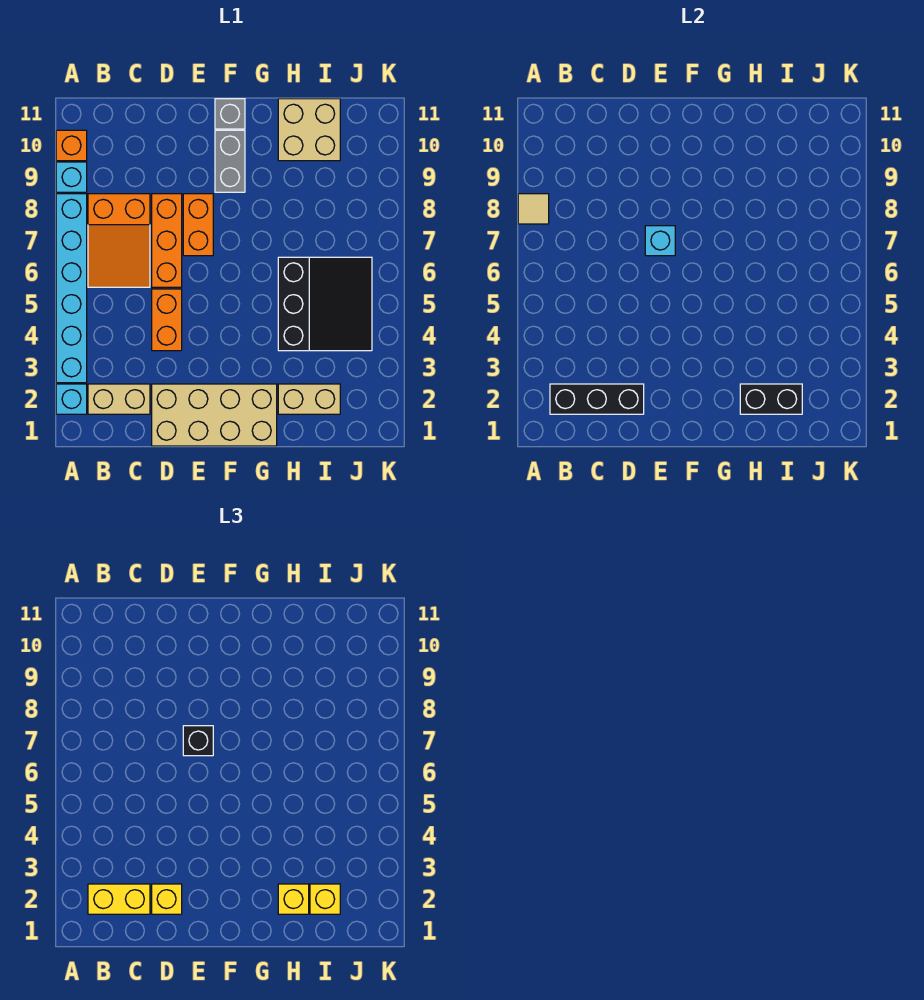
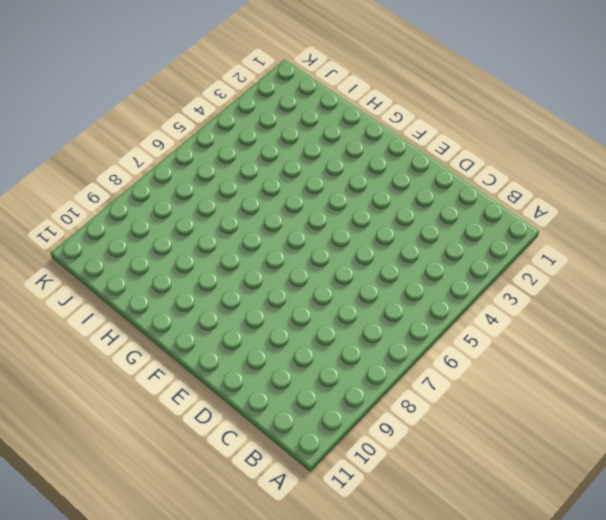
none -> cyan brick A2 level 1
none -> cyan brick A3:A8 level 1
none -> cyan brick A9 level 1

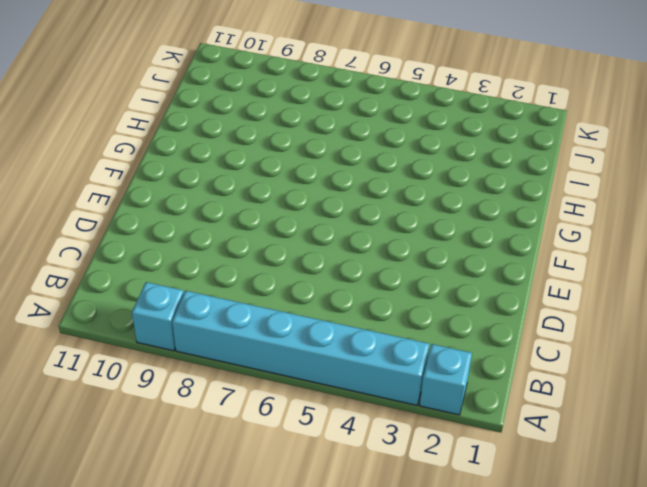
none -> orange brick A10 level 1
none -> tan brick B2:C2 level 1
none -> orange slope B6:C8 level 1 top 8

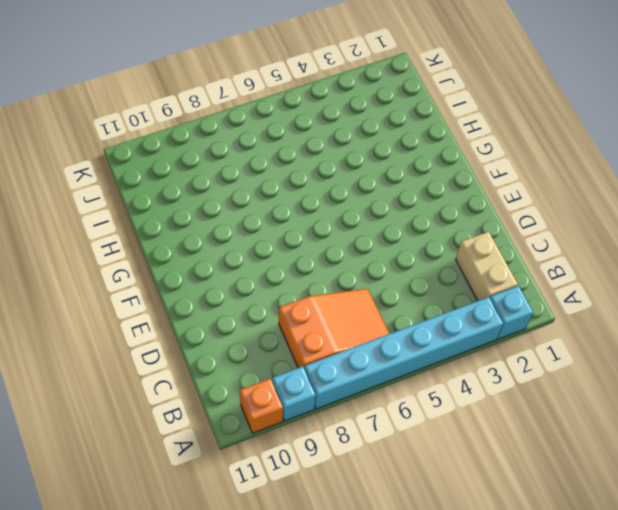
none -> tan brick D1:G2 level 1
none -> orange brick D4:D5 level 1
none -> orange brick D6:D8 level 1

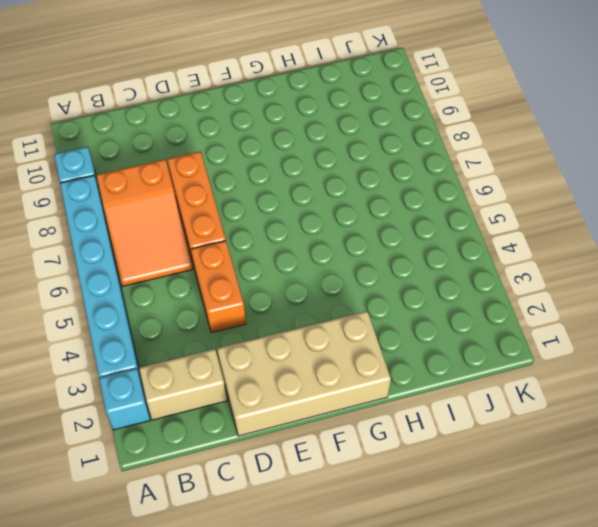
none -> orange brick A10 level 1
none -> orange brick E7:E8 level 1
none -> grey brick F9:F10 level 1

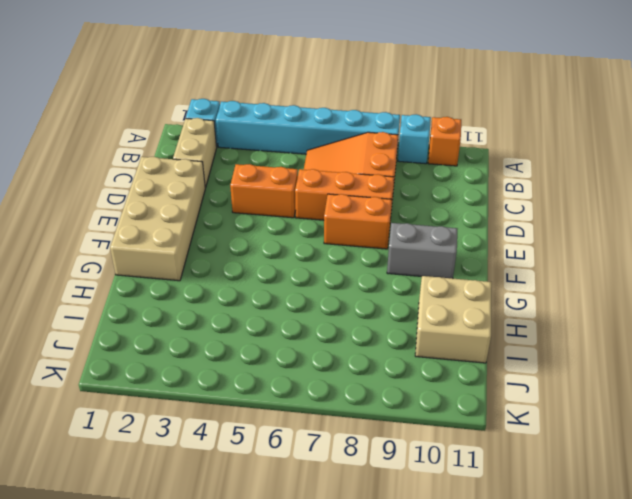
none -> grey brick F11 level 1
none -> tan brick H2:I2 level 1
none -> black slope H4:J6 level 1 top H

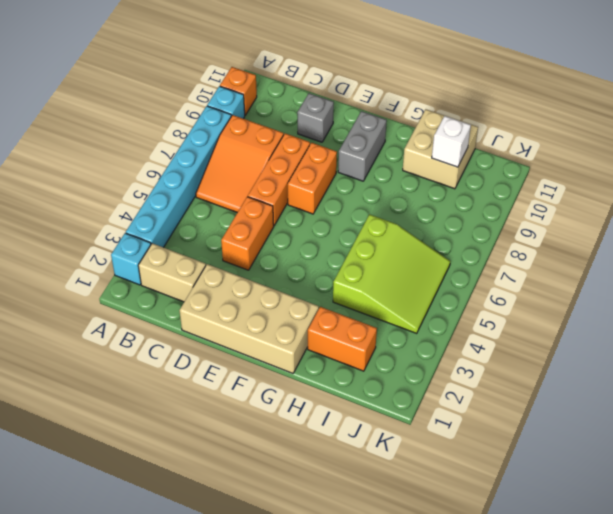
grey brick D10 level 1 -> grey brick F11 level 1
orange brick H2:I2 level 1 -> tan brick H2:I2 level 1
lime slope H4:J6 level 1 top H -> black slope H4:J6 level 1 top H
white brick I10 level 2 -> none
none -> tan tile A8 level 2
none -> black brick B2:D2 level 2
none -> cyan brick E7 level 2

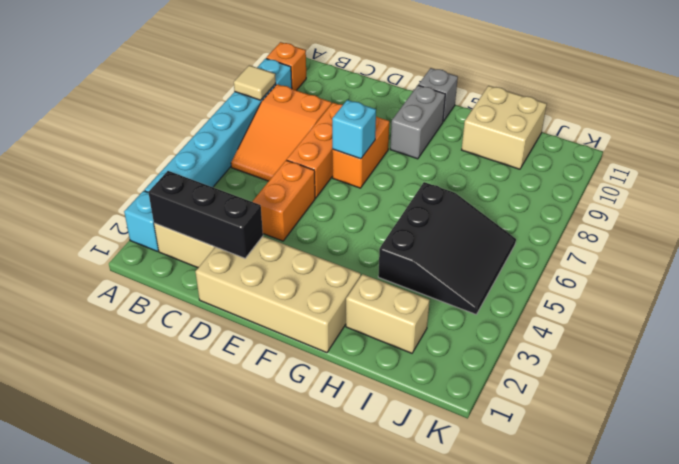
none -> black brick H2:I2 level 2
none -> yellow brick B2:C2 level 3
none -> yellow brick D2 level 3

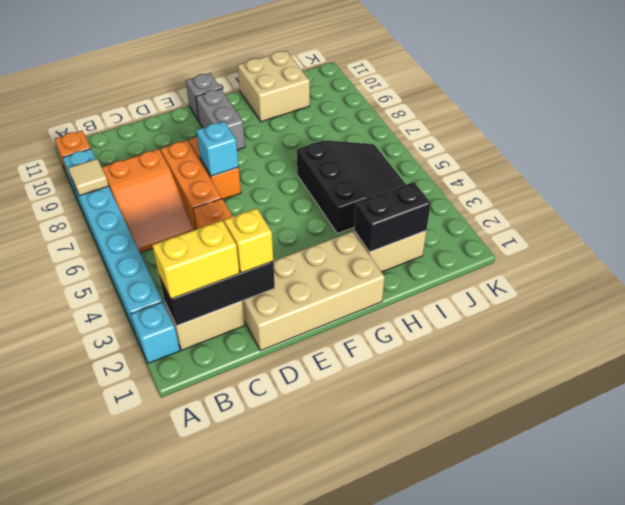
none -> black brick E7 level 3
none -> yellow brick H2 level 3
none -> yellow brick I2 level 3

